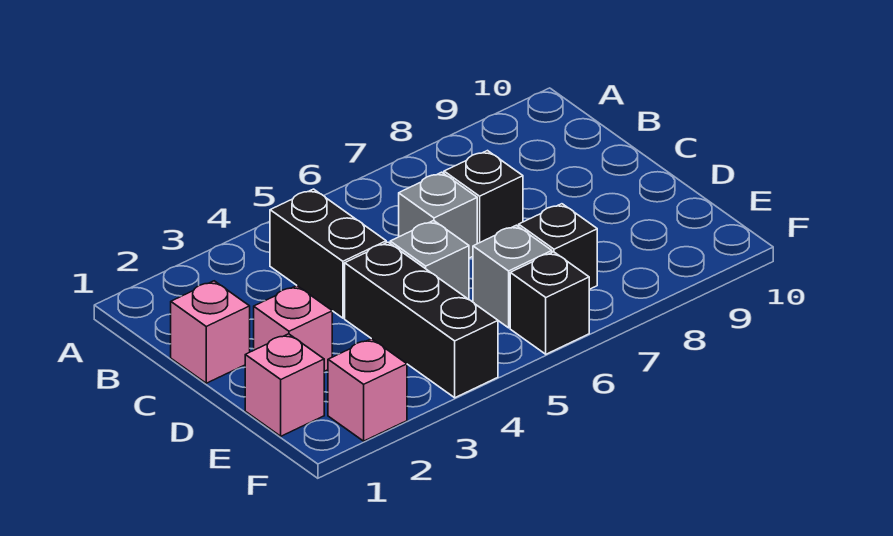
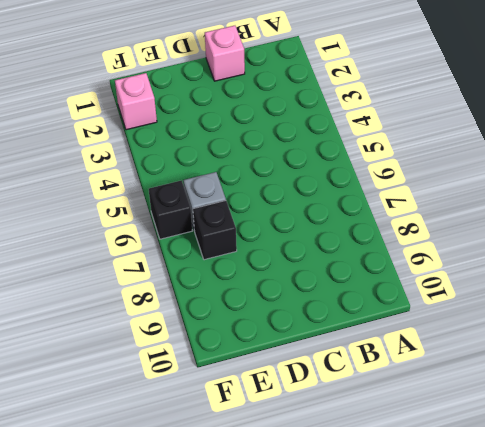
none -> black brick B4:C4 level 1
none -> grey brick C6 level 1
none -> black brick C7 level 1

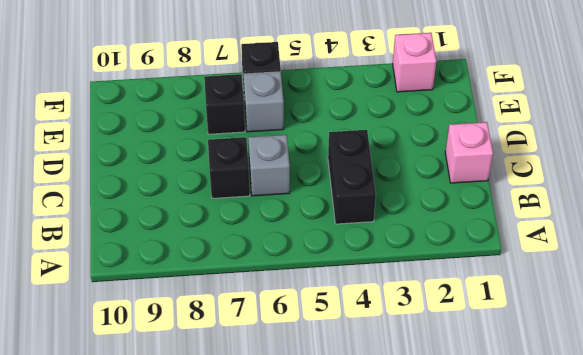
none -> pink brick D2 level 1
none -> black brick D4:F4 level 1
none -> grey brick D5 level 1

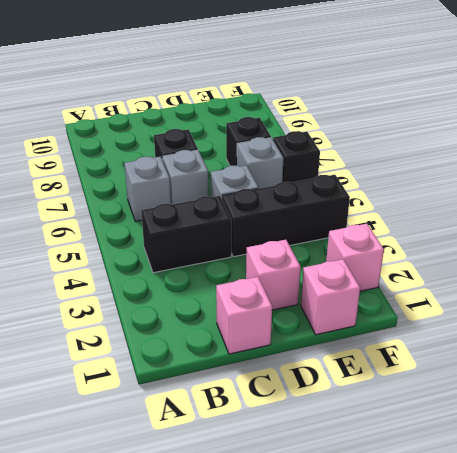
grey brick B6 level 1 -> none

